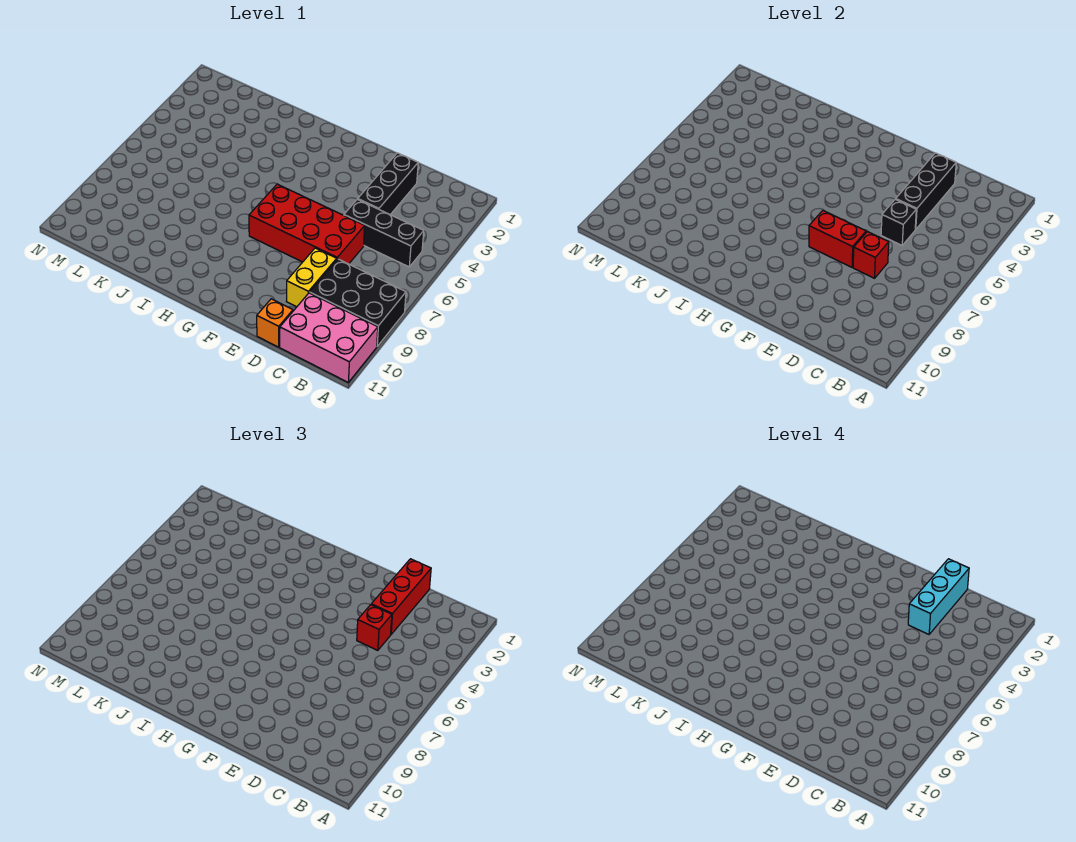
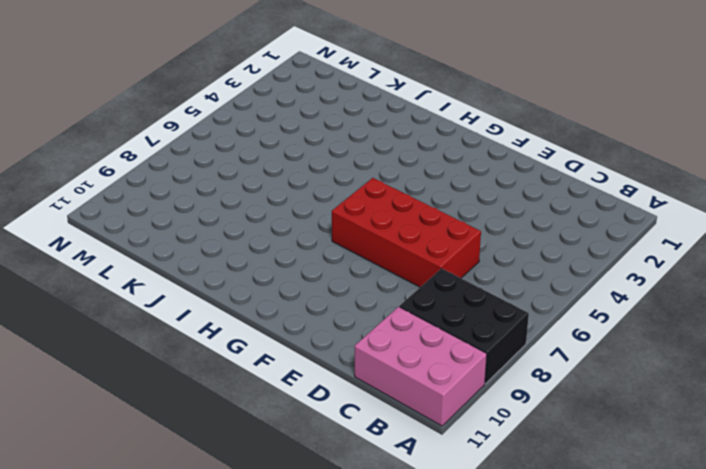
none -> black brick B5:D5 level 1
none -> black brick D2:D4 level 1
none -> yellow brick D8:D9 level 1

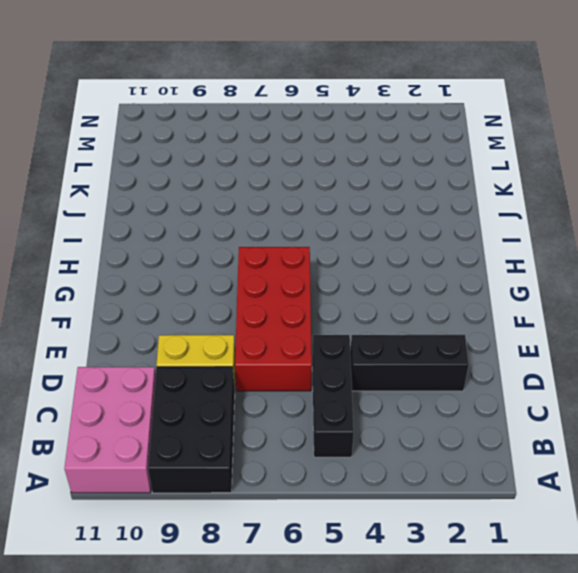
none -> orange brick D11 level 1
none -> black brick D2:D4 level 2
none -> black brick D5 level 2

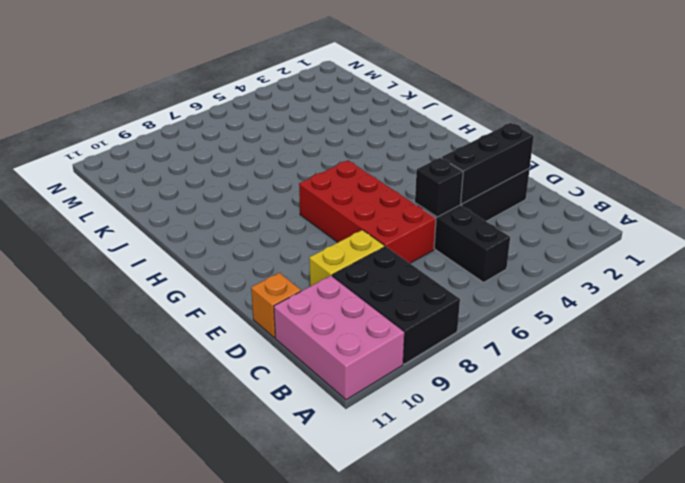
none -> red brick D7 level 2
none -> red brick E7:F7 level 2
none -> red brick D1:D3 level 3

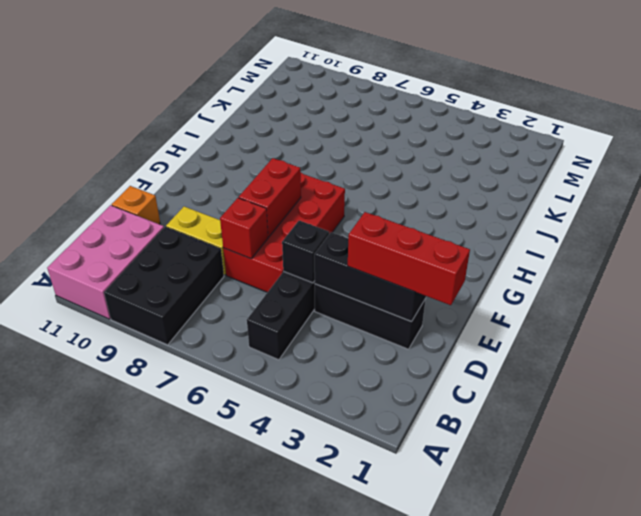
none -> red brick D4 level 3
none -> cyan brick D1:D3 level 4

